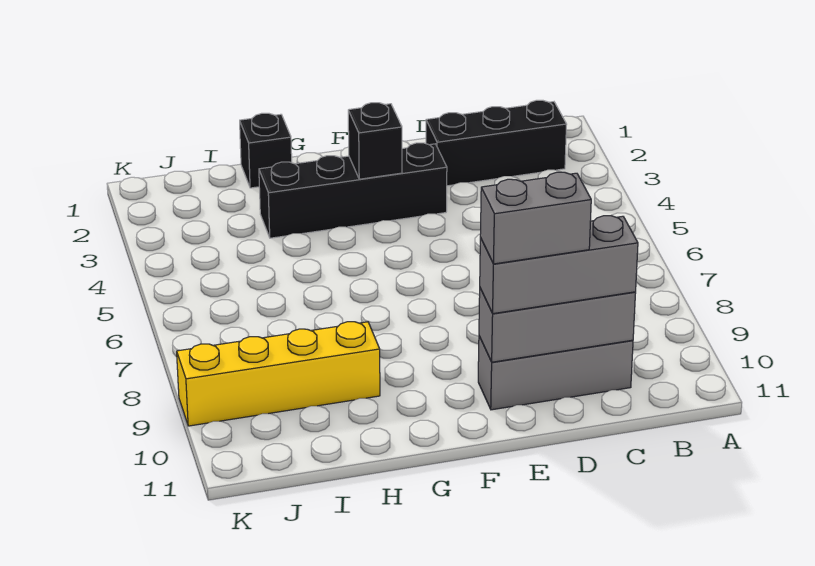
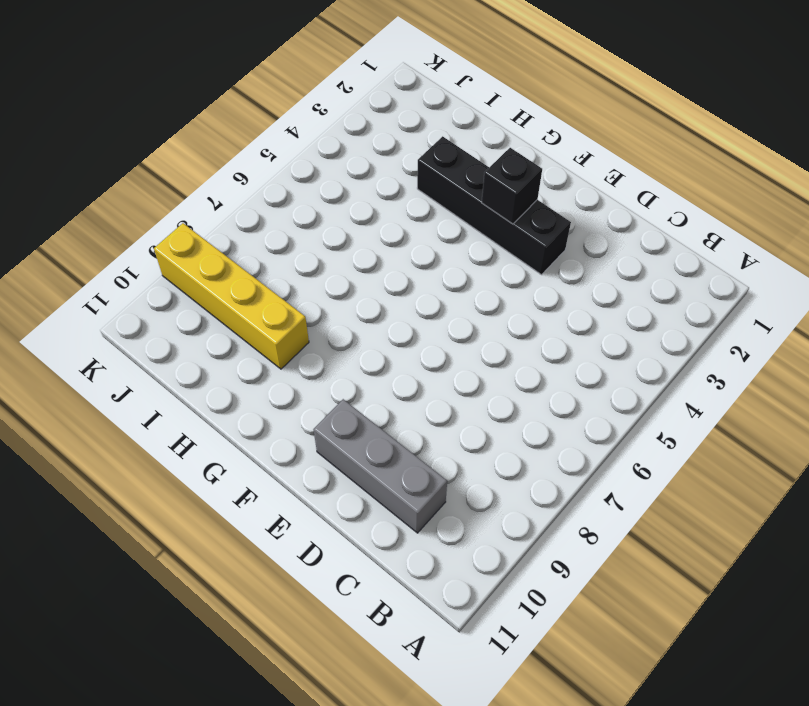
none -> black brick B2:D2 level 1
none -> black brick H1 level 1

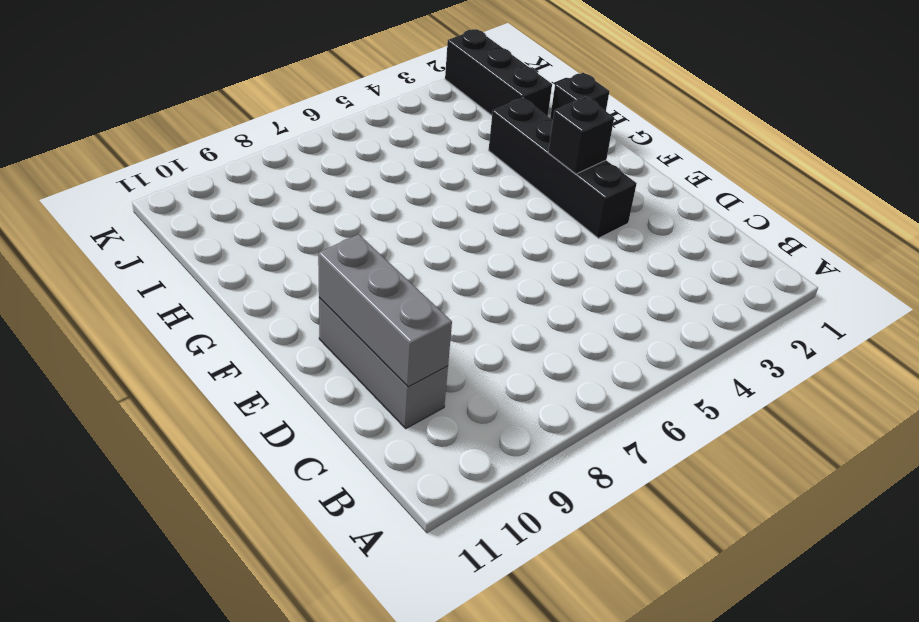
black brick I2:K2 level 1 -> black brick B2:D2 level 1
none -> yellow brick H9:K9 level 1
none -> grey brick C10:E10 level 3

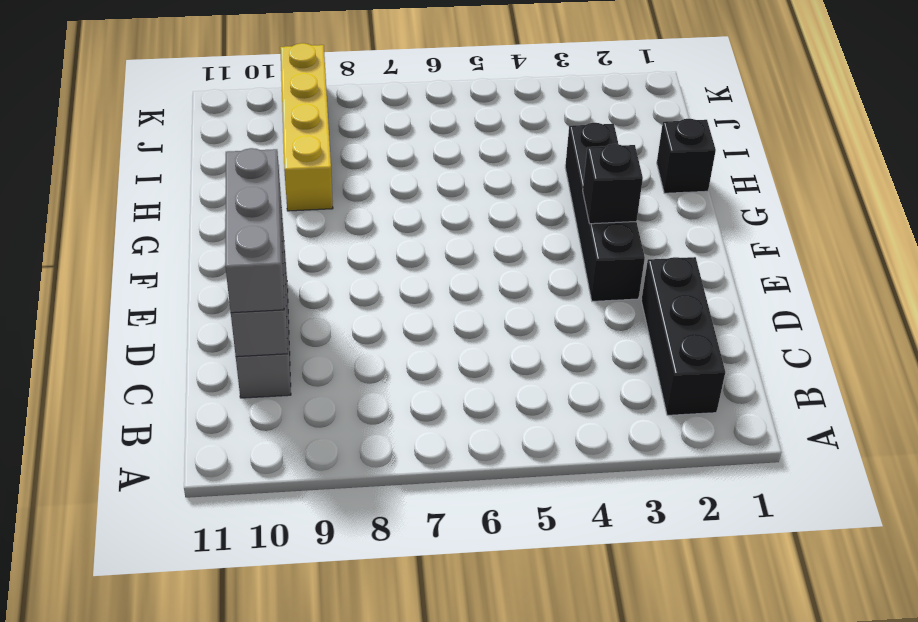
none -> grey brick D10:E10 level 4

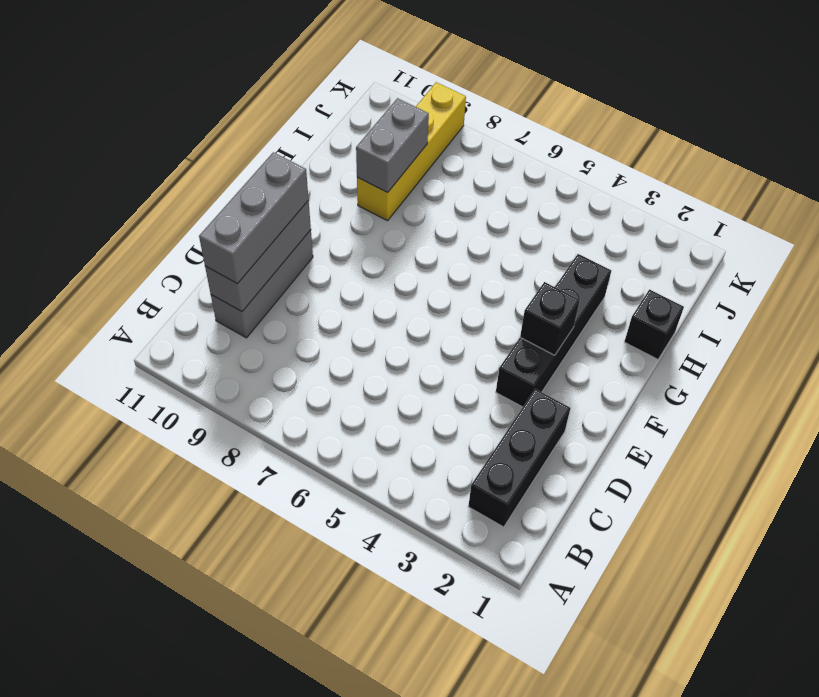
grey brick H9:I9 level 2 -> grey brick D10:E10 level 4

